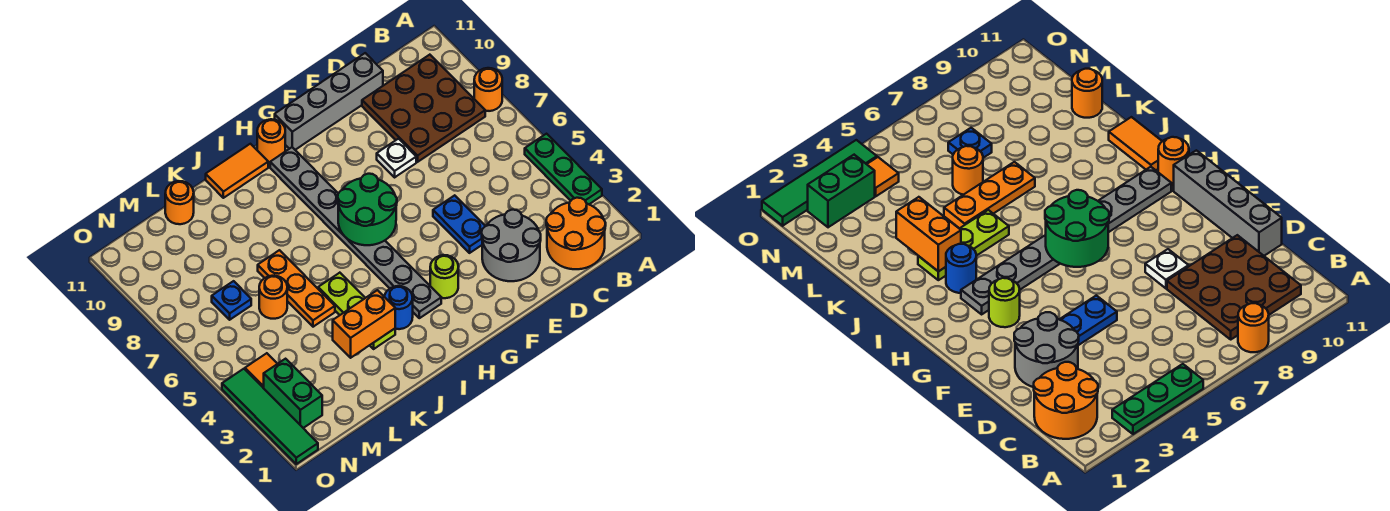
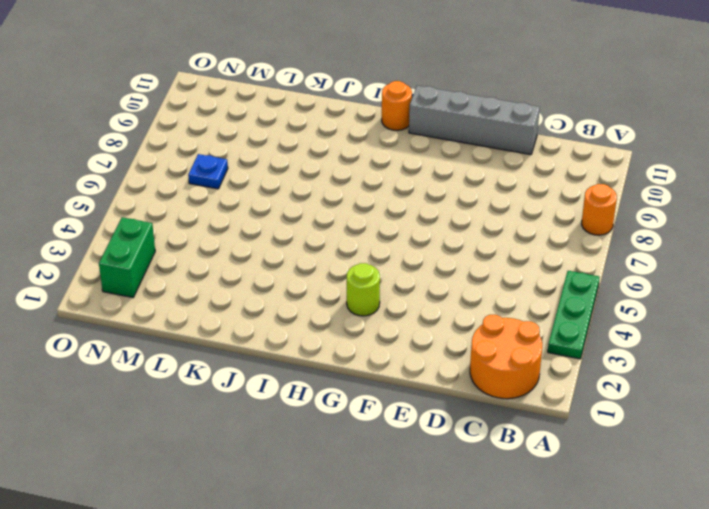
none -> brown plate B8:D10 level 1
none -> grey round brick D2:E3 level 1
none -> blue plate E4:E5 level 1

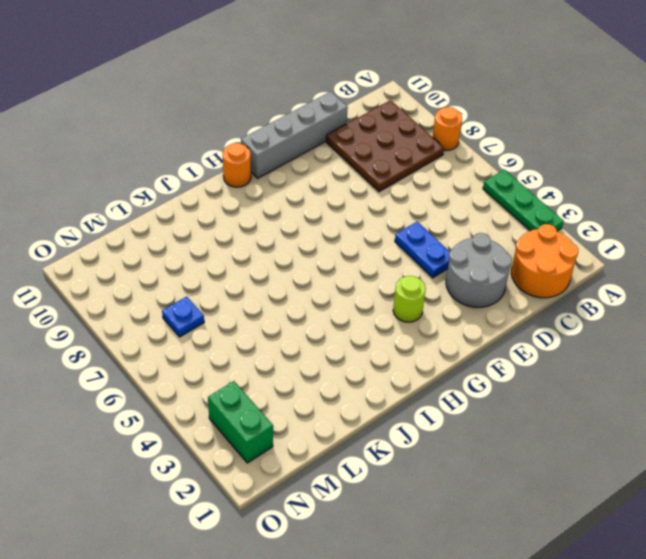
none -> white plate E8 level 1
none -> grey plate H3:H10 level 1
none -> blue round brick I3 level 1

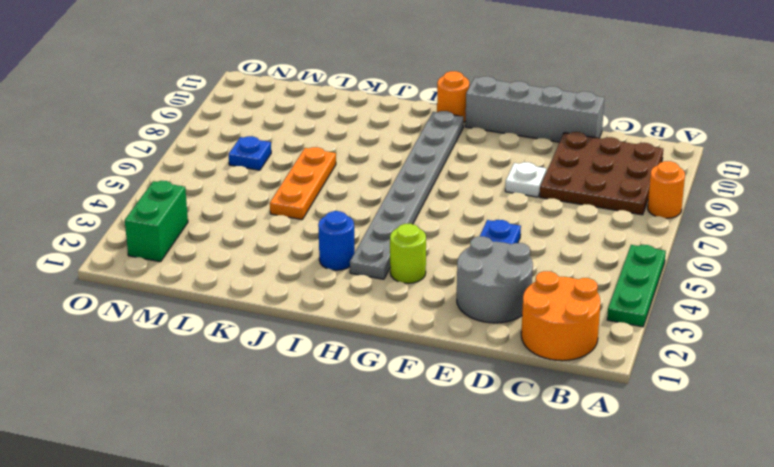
none -> orange tile I11:J11 level 1
none -> lime plate J3:J5 level 1
none -> orange round brick L6 level 1

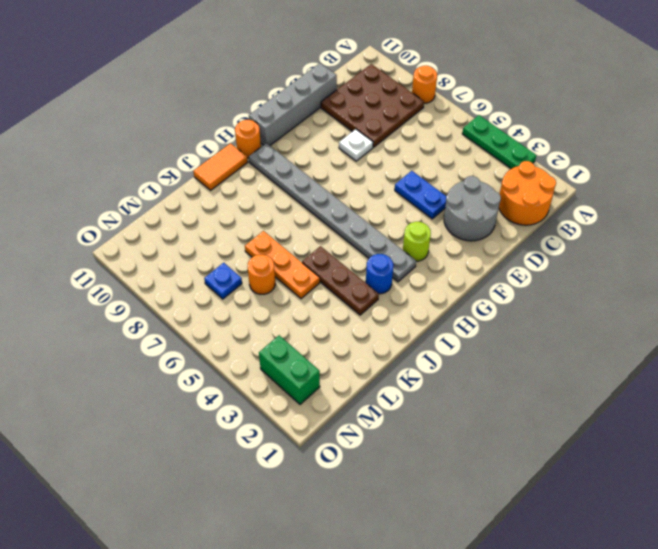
brown plate J3:J5 level 1 -> lime plate J3:J5 level 1
none -> orange round brick L11 level 1
none -> orange tile N4 level 1
none -> green tile O1:O4 level 1

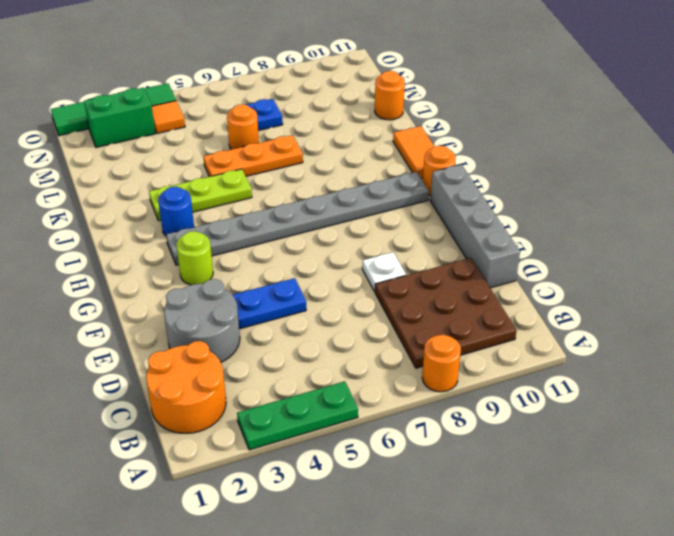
none -> green round brick G6:H7 level 2
none -> orange brick J3:K3 level 2

